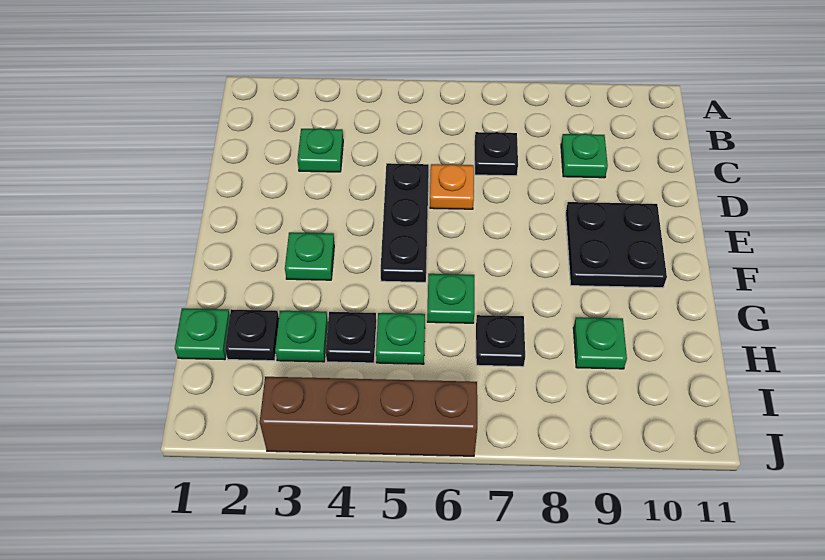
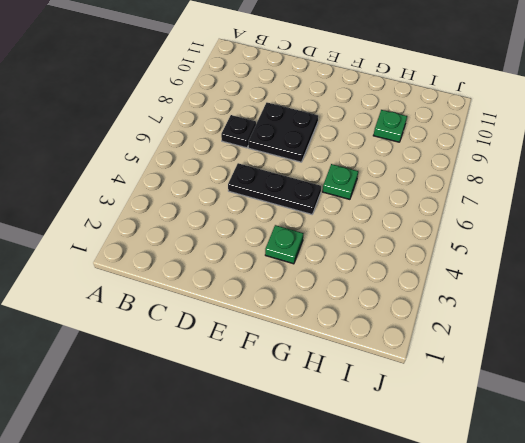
black plate D7:E8 level 1 -> black plate E9:F10 level 1
none -> green plate C3 level 1
none -> green plate C9 level 1
none -> orange plate D6 level 1

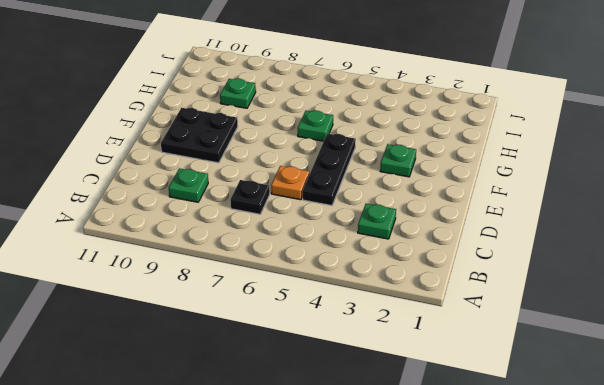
none -> green plate H1 level 1
none -> black plate H2 level 1
none -> green plate H3 level 1

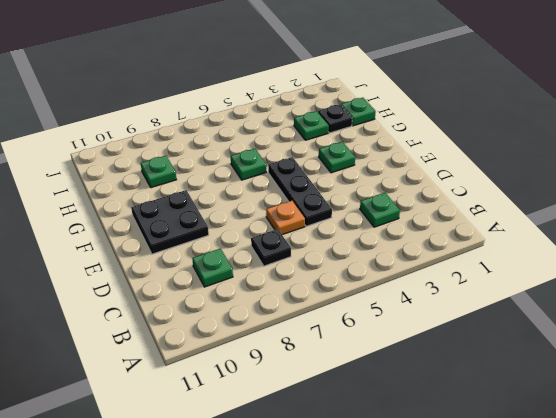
none -> black plate H4 level 1
none -> green plate H5 level 1
none -> black plate H7 level 1

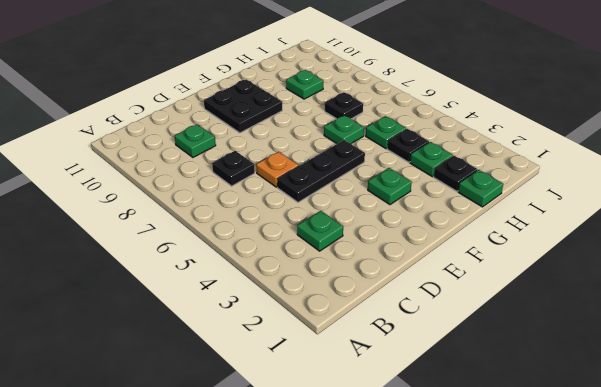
none -> brown brick J3:J6 level 1

